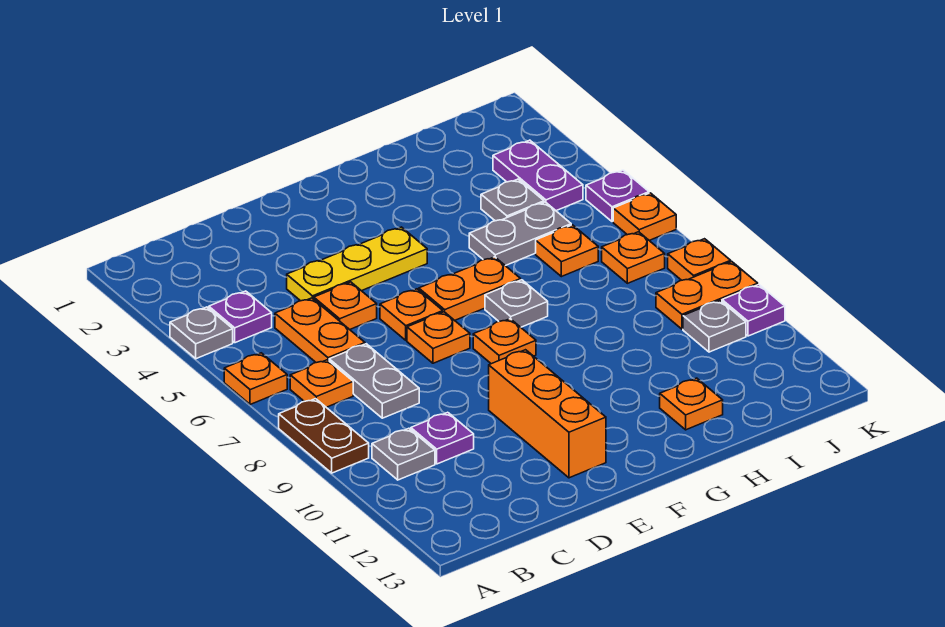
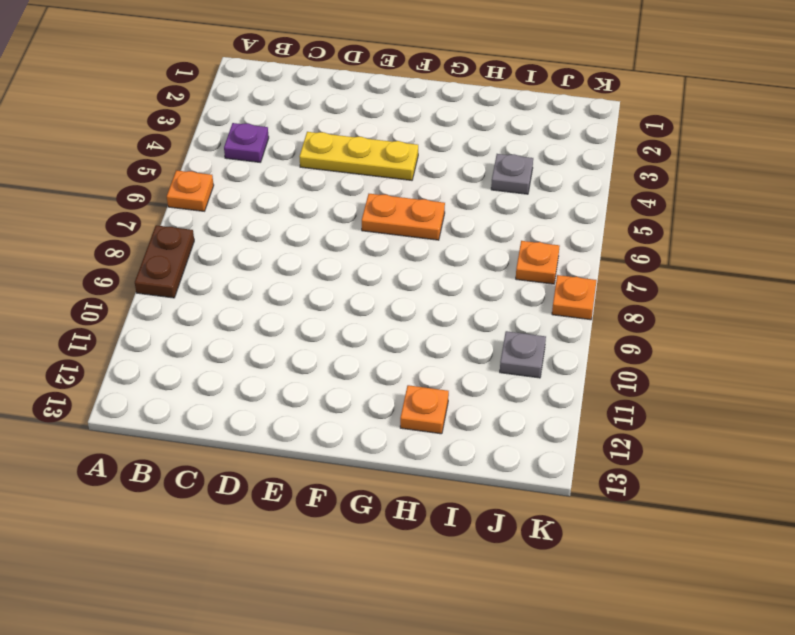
none -> grey plate A4 level 1
none -> orange plate B7 level 1
none -> grey plate B10 level 1

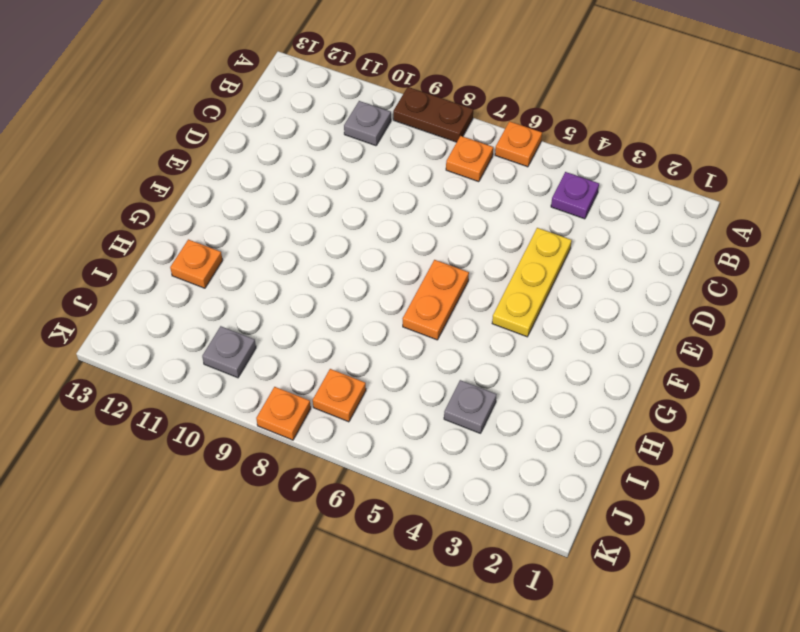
none -> grey plate A4 level 1
none -> orange plate C5:C6 level 1
none -> grey plate C7:C8 level 1

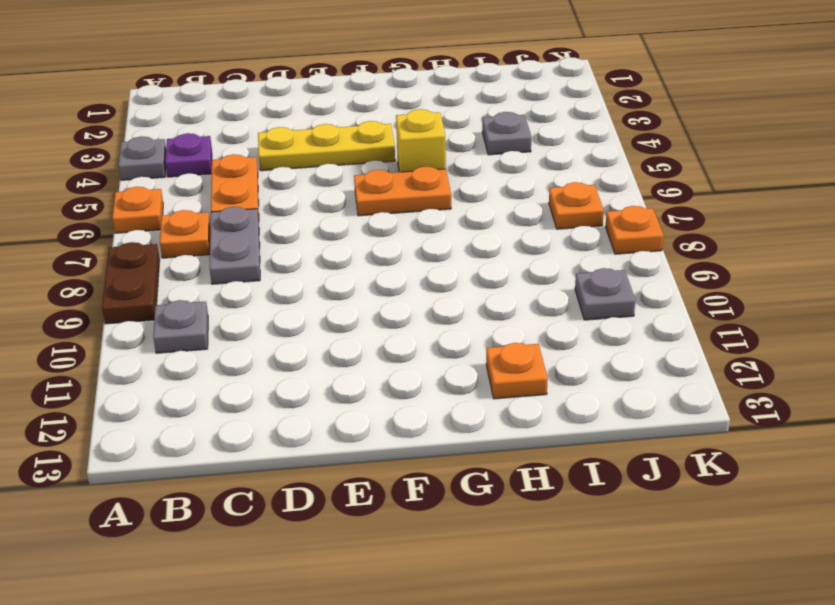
yellow brick G5 level 1 -> none
none -> purple plate C10 level 1
none -> orange plate D5 level 1
none -> orange plate E6 level 1

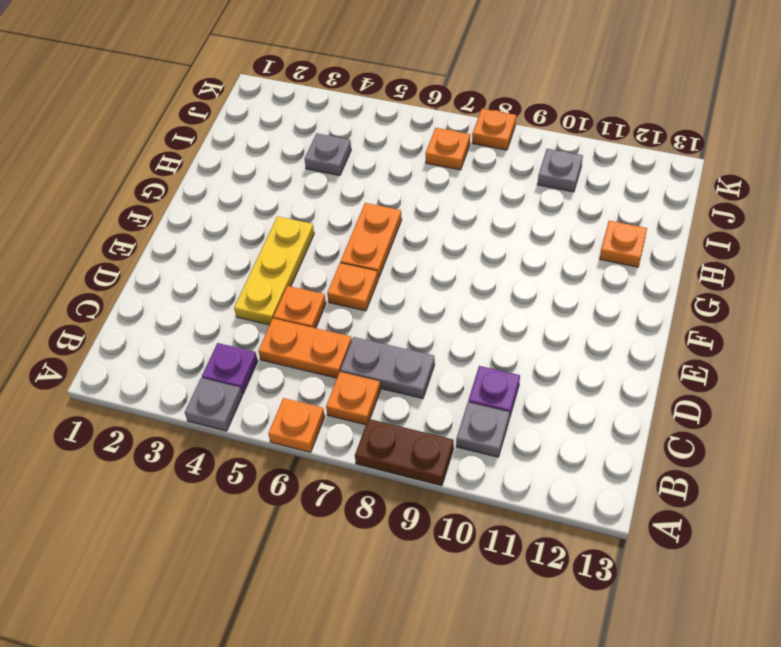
none -> orange plate E7 level 1
none -> orange brick E10:E12 level 1
none -> orange plate F8 level 1

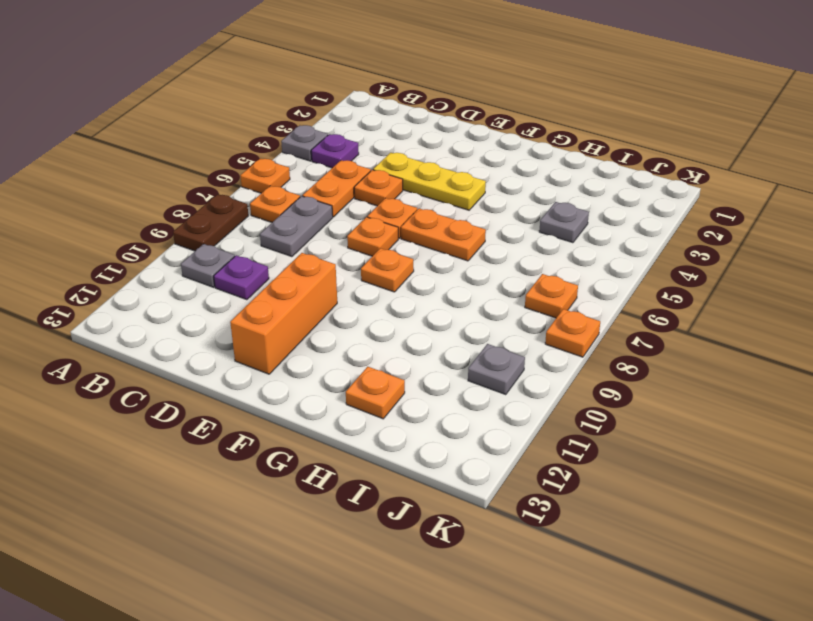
none -> grey plate G7 level 1
none -> grey plate H5:I5 level 1
none -> orange plate I6 level 1

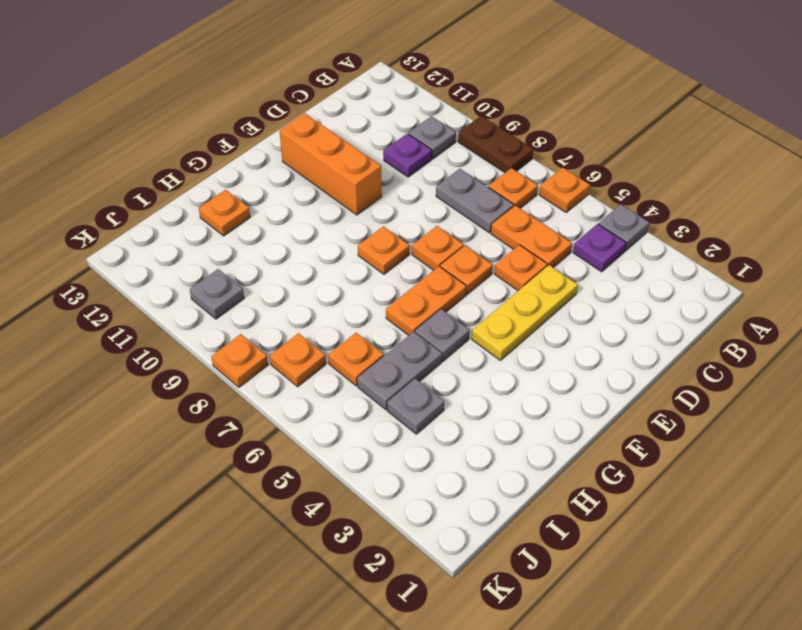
grey plate G5 level 1 -> grey plate G7 level 1
none -> purple plate J3:J4 level 1
none -> orange plate J9:K9 level 1
none -> purple plate K5 level 1

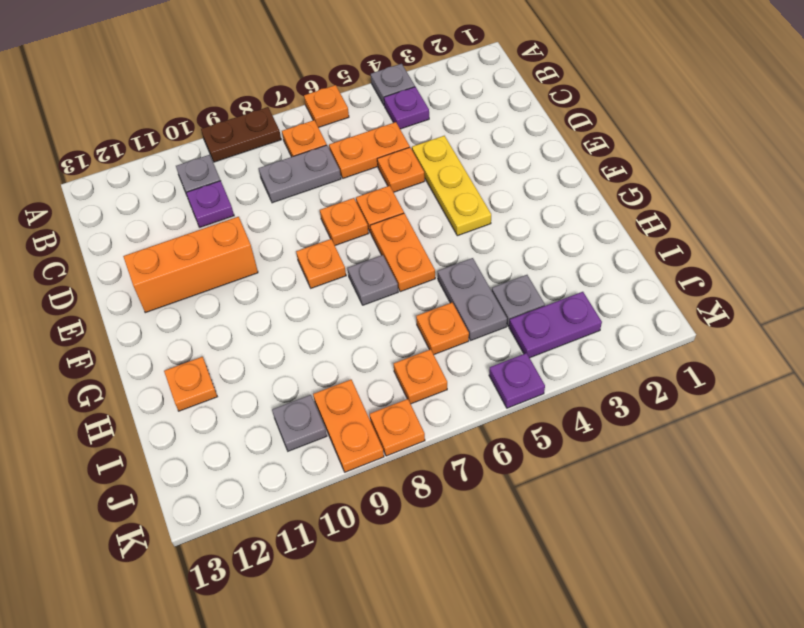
none -> orange plate K6 level 1
none -> purple plate K10 level 1

